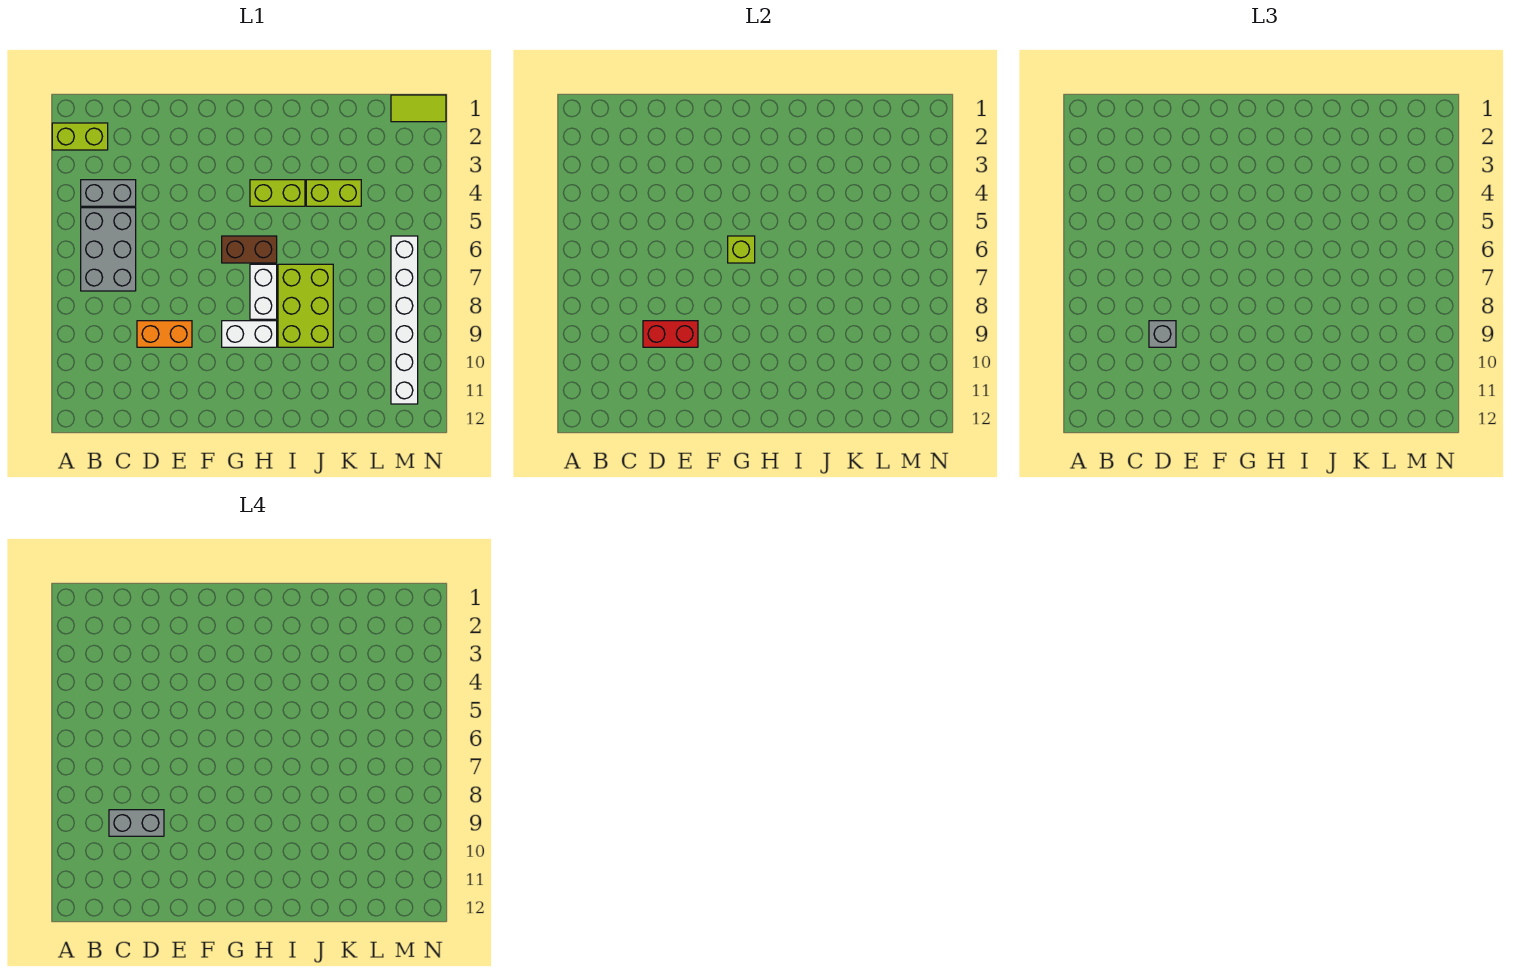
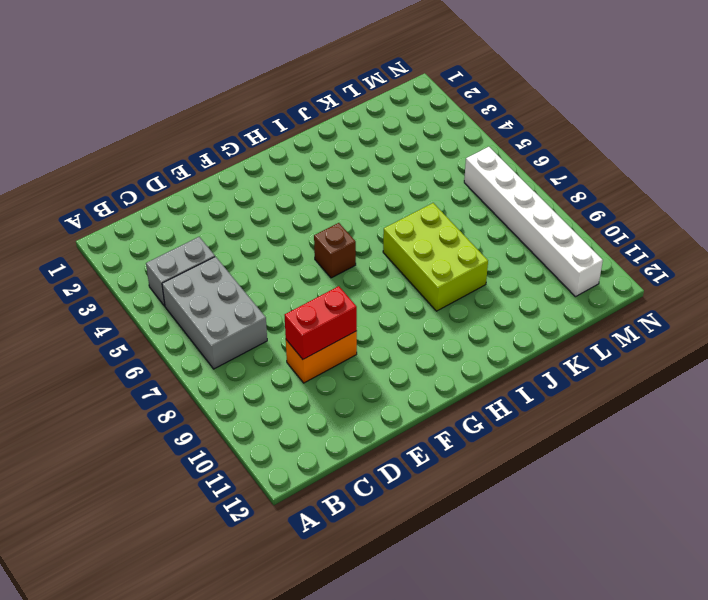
brown brick G6 level 1 -> brown brick G6:H6 level 1
none -> lime brick A2:B2 level 1
none -> white brick G9:H9 level 1
none -> lime brick H4:I4 level 1

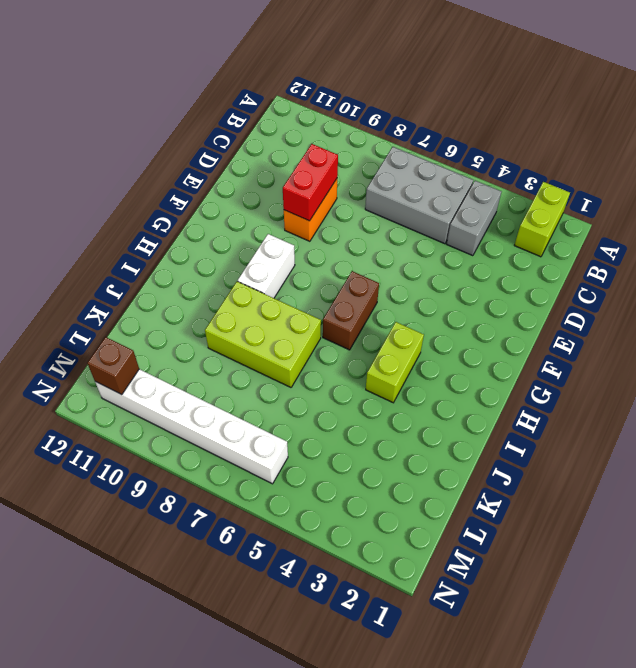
brown brick M11 level 2 -> none
none -> white brick H7:H8 level 1
none -> lime brick J4:K4 level 1
none -> lime tile M1:N1 level 1

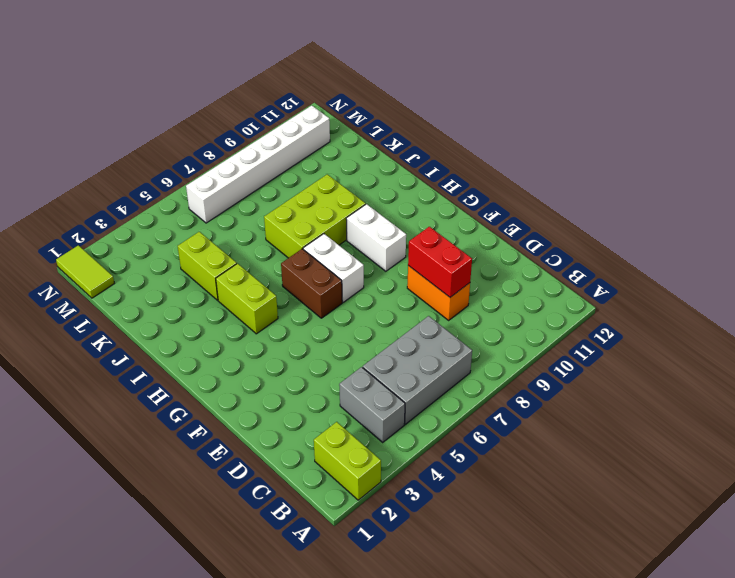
white brick G7:H7 level 1 -> white brick H7:H8 level 1
none -> lime brick G6 level 2
none -> grey brick D9 level 3
none -> grey brick C9:D9 level 4

